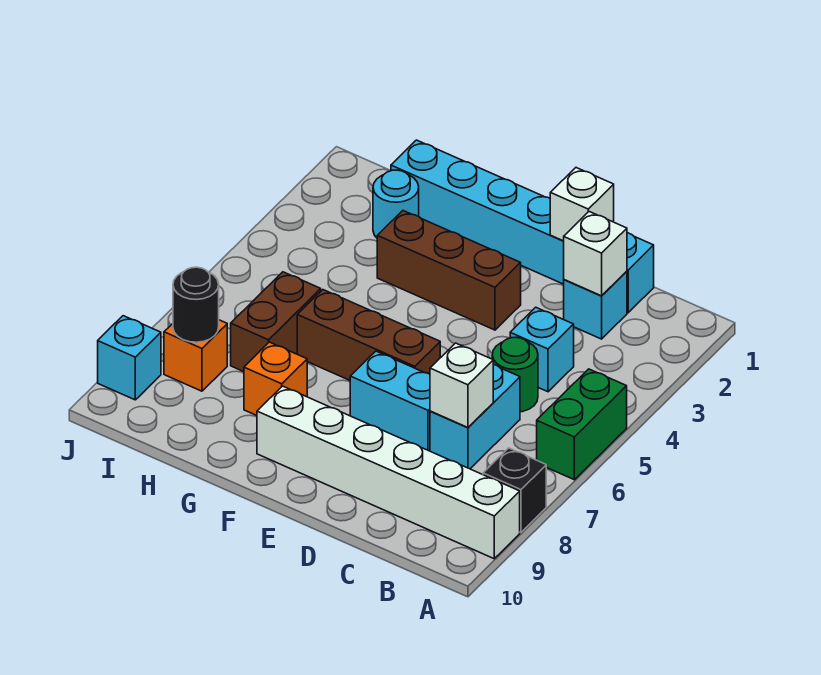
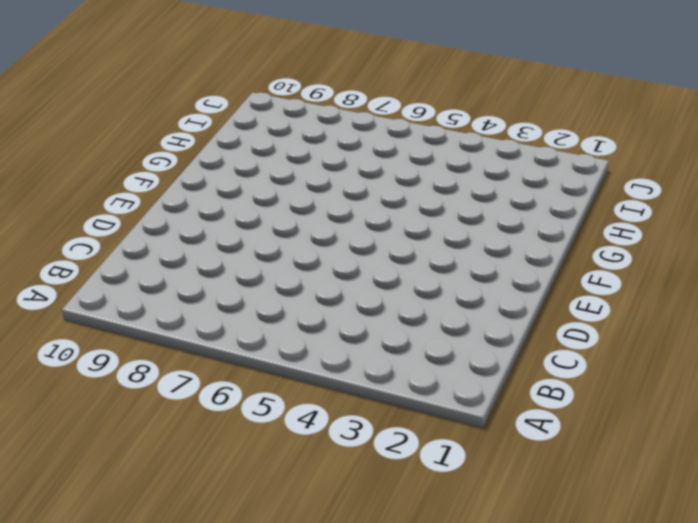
none -> green brick A5:A6 level 1
none -> black brick A8 level 1
none -> white brick A9:F9 level 1

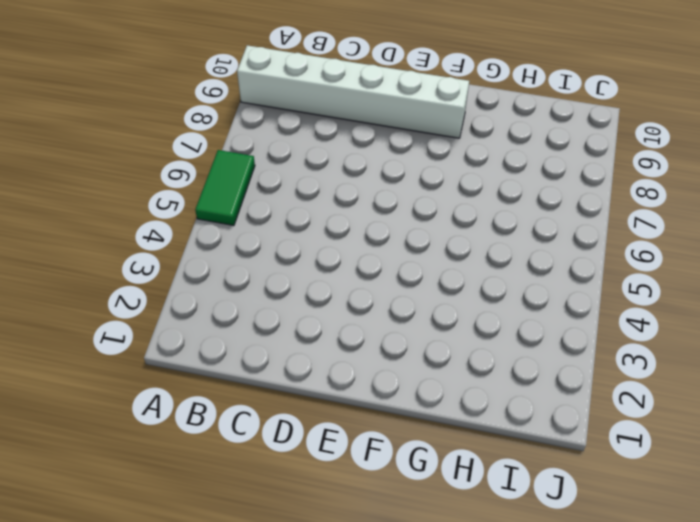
green tile A5:A6 level 1 -> green brick A5:A6 level 1
none -> black brick A8 level 1
none -> cyan brick C1:H1 level 1
none -> cyan brick C2 level 1

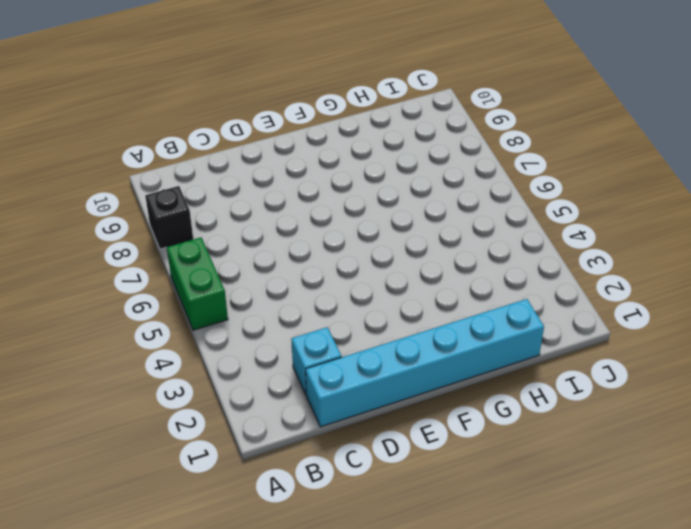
none -> white brick A9:F9 level 1
none -> cyan brick C4 level 1
none -> green round brick C5 level 1

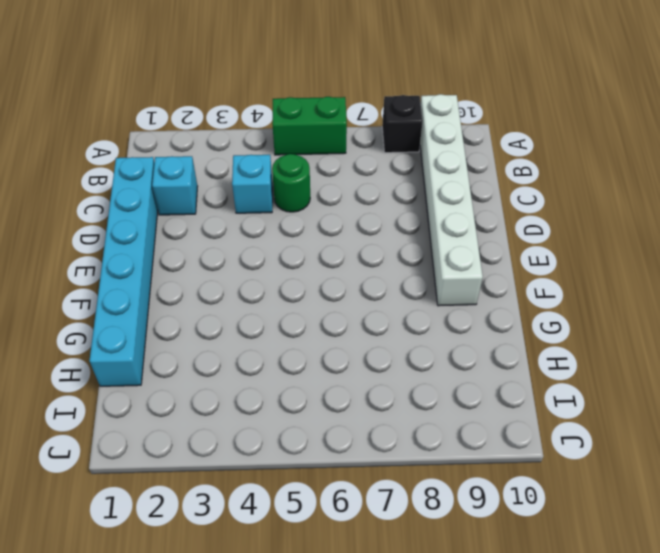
none -> cyan brick C6:C7 level 1
none -> cyan brick D7:E7 level 1
none -> brown brick E3:G3 level 1

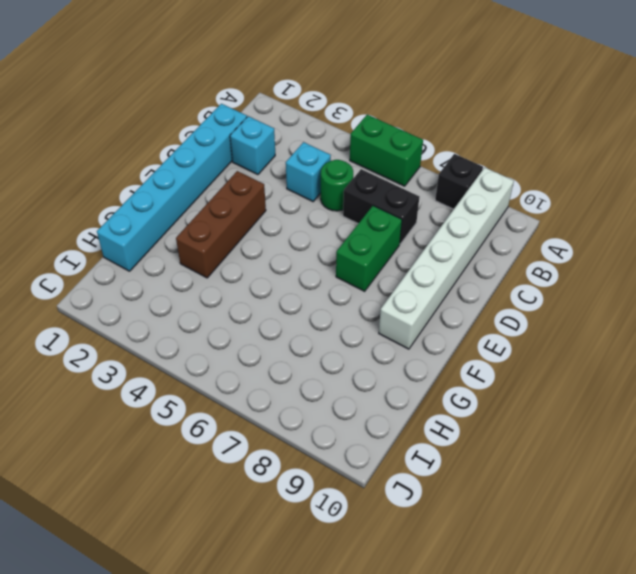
black brick C6:C7 level 1 -> cyan brick C6:C7 level 1
green brick D7:E7 level 1 -> cyan brick D7:E7 level 1
none -> brown brick E6:G6 level 1
none -> orange brick G8 level 1
none -> cyan round brick H2 level 1

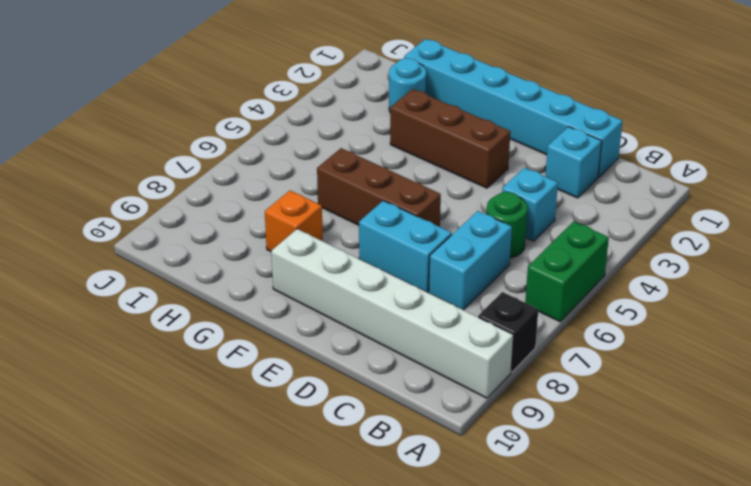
none -> brown brick H6:H7 level 1
none -> orange brick I8 level 1
none -> cyan brick J9 level 1

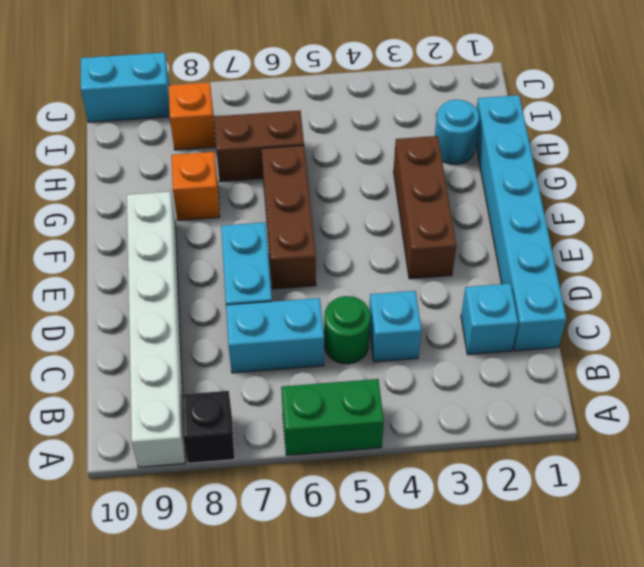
cyan brick J9:J10 level 1 -> cyan brick J9 level 1
none -> white brick C2 level 2
none -> white brick C7 level 2
none -> white brick D1 level 2

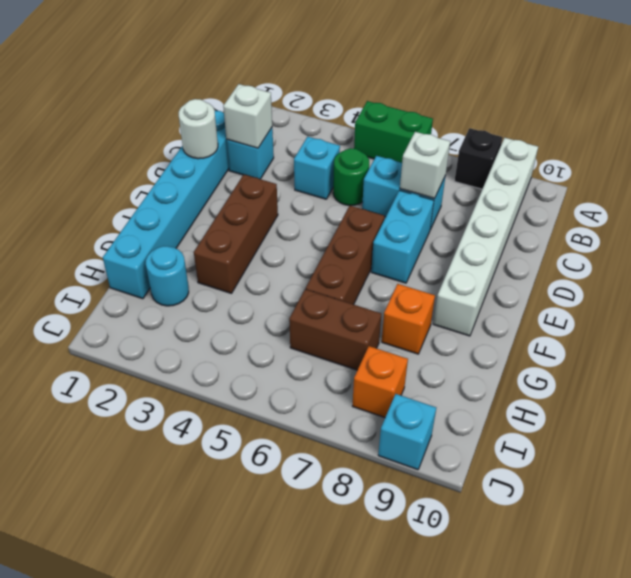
white round brick D1 level 2 -> white brick D1 level 2
none -> black round brick I8 level 2

